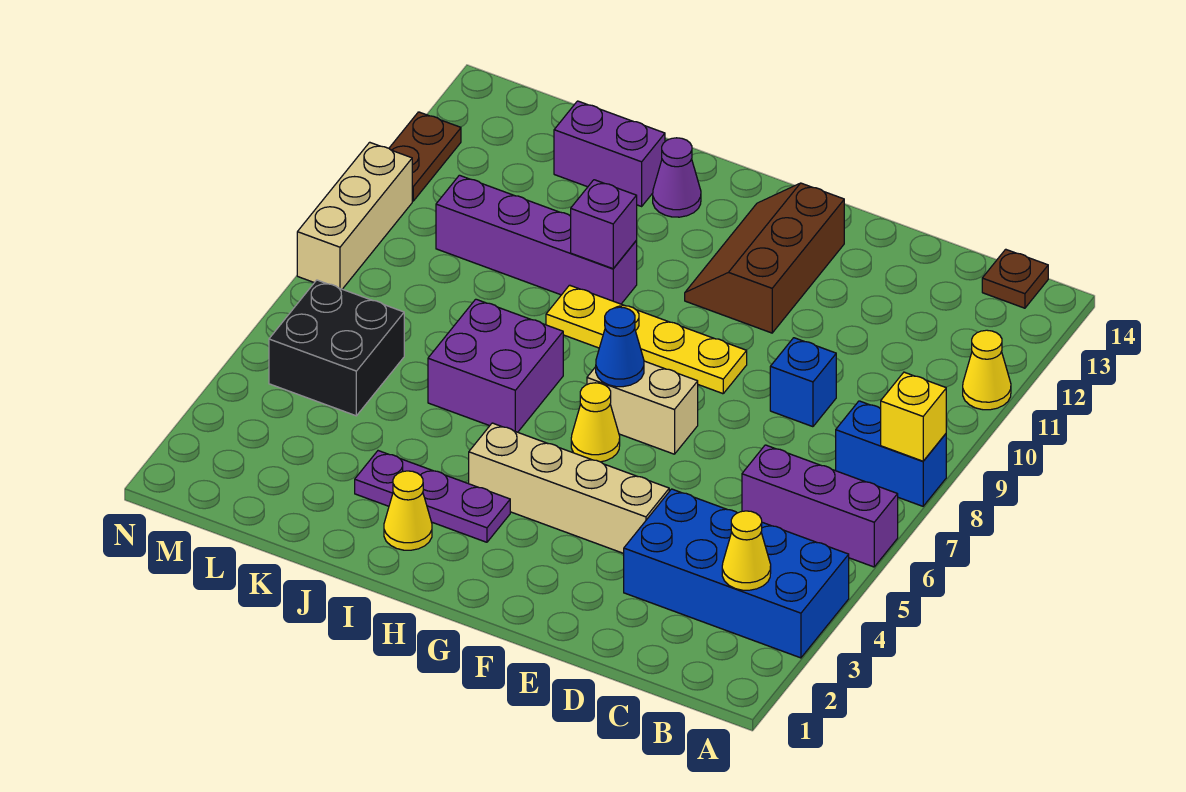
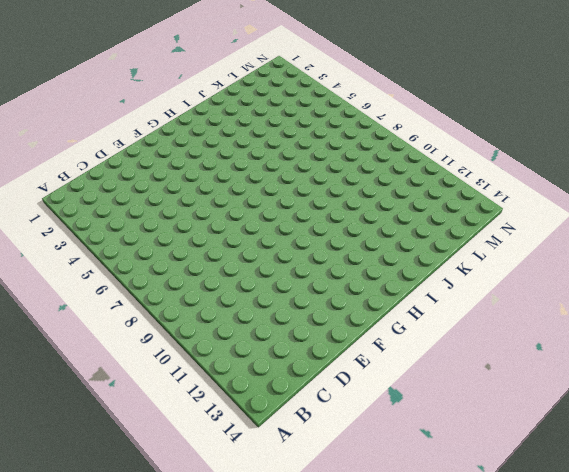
none -> blue brick A3:D4 level 1
none -> purple brick A6:C6 level 1
none -> blue brick A8:B8 level 1

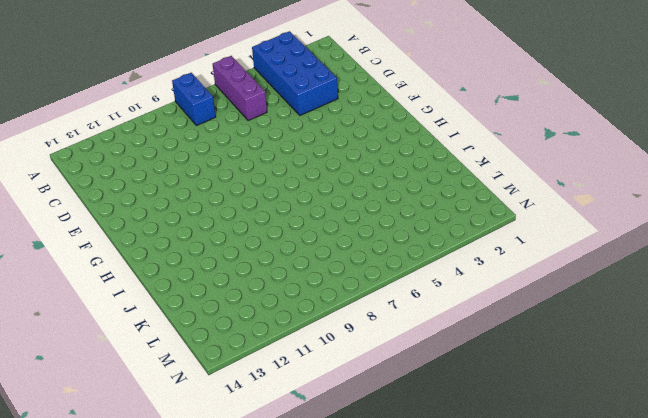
none -> yellow cone A11 level 1
none -> brown plate B14 level 1
none -> blue brick D9 level 1

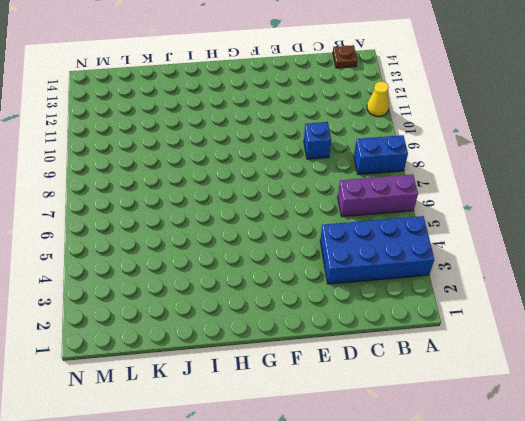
none -> tan brick E4:H4 level 1
none -> tan brick F7:G7 level 1
none -> yellow plate F9:I9 level 1

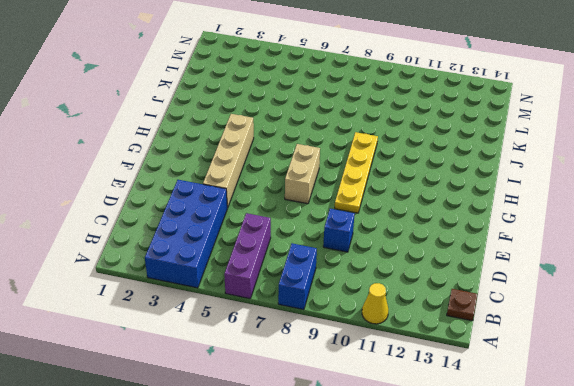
none -> brown slope F11:G13 level 1 top F
none -> yellow cone G6 level 1
none -> purple plate H3:J3 level 1

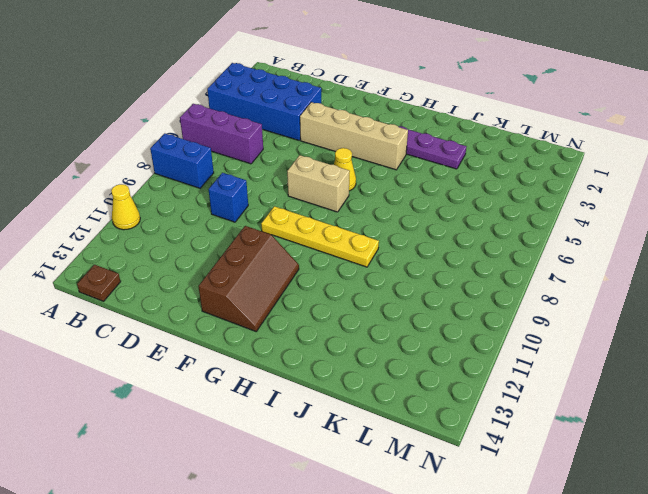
none -> yellow cone I2 level 1
none -> purple brick I6:J7 level 1
none -> purple brick I10:L10 level 1

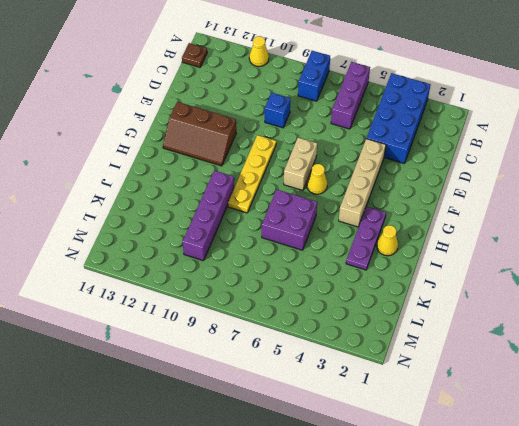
none -> purple cone I13 level 1
none -> purple brick J13:K13 level 1
none -> black brick L5:M6 level 1

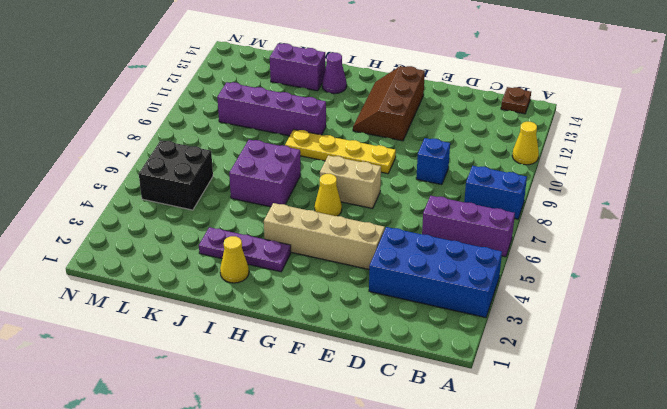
none -> tan brick N8:N10 level 1
none -> brown plate N11:N12 level 1
none -> yellow brick A8 level 2

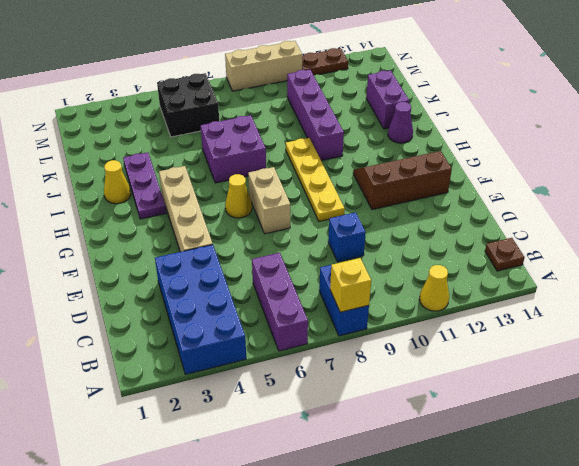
none -> yellow cone B3 level 2
none -> blue cone G7 level 2
none -> purple brick I10 level 2

